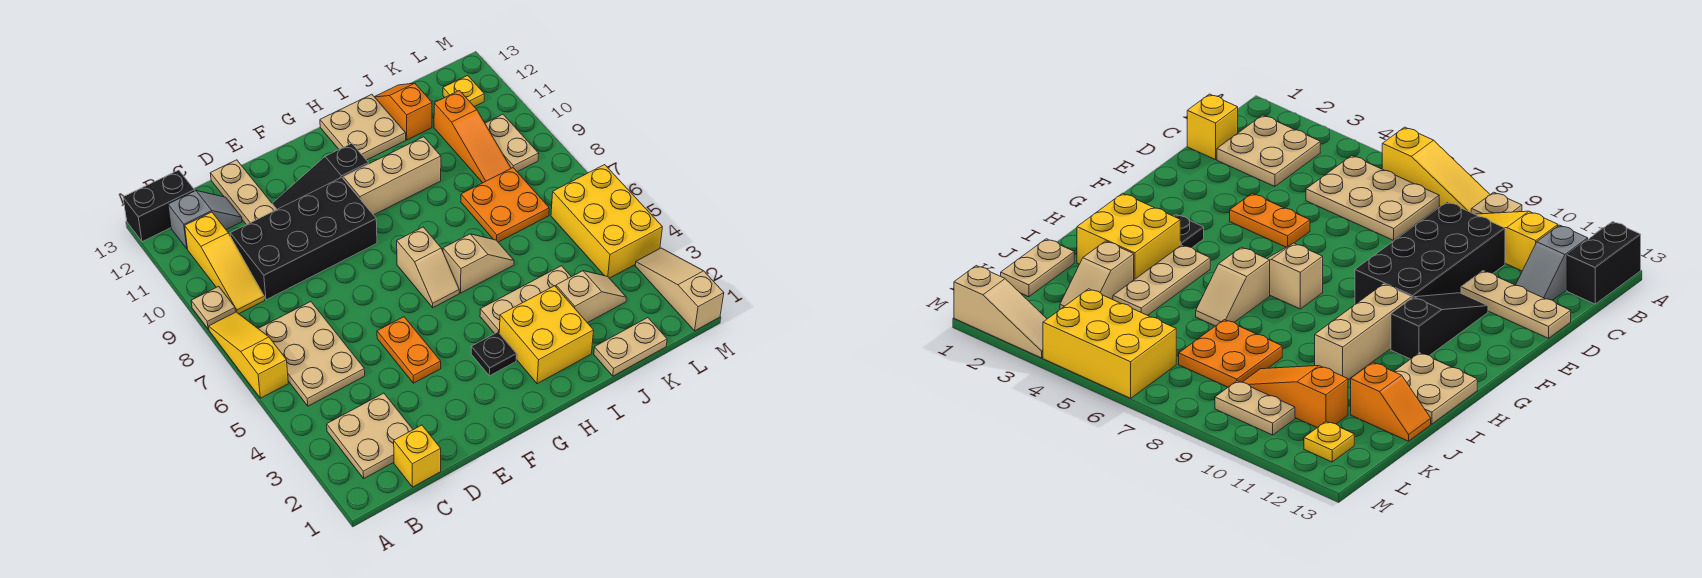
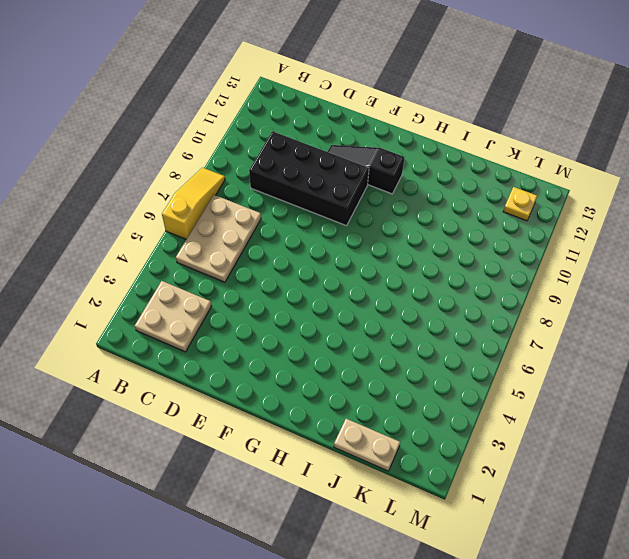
none -> tan plate A9 level 1
none -> black brick A13:B13 level 1
none -> yellow slope B9:B11 level 1 top 11

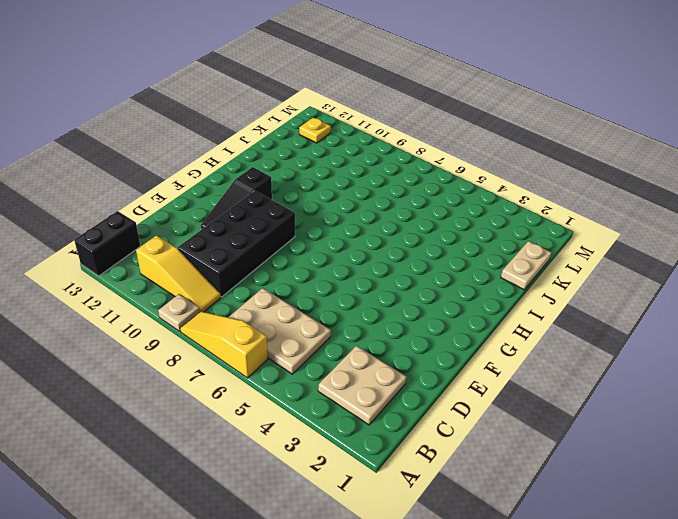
none -> grey slope B12:C12 level 1 top B
none -> yellow brick C1 level 1
none -> tan plate D11:D13 level 1

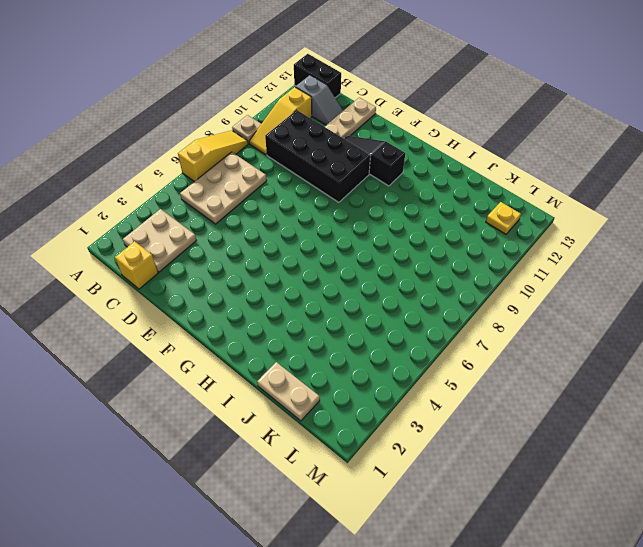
none -> orange plate E4:E5 level 1
none -> black plate G3 level 1
none -> tan slope G6:G7 level 1 top 7

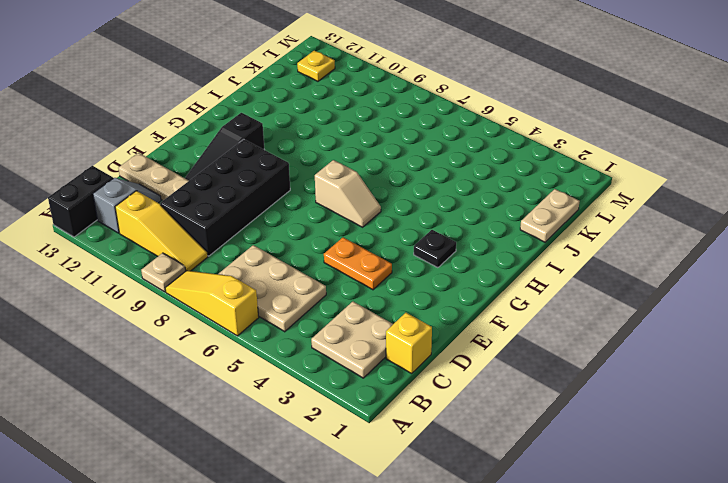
none -> tan brick G10:I10 level 1
none -> yellow brick H2:I3 level 1
none -> tan plate H4:J4 level 1

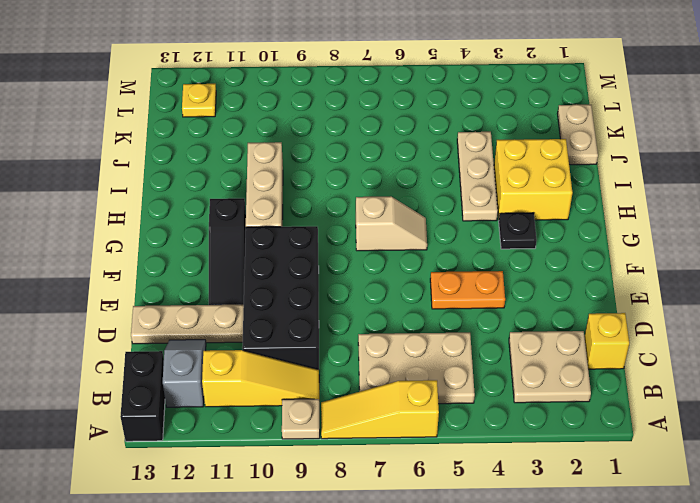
none -> tan slope H6:I6 level 1 top H
none -> tan plate H12:I13 level 1
none -> tan slope J3:K3 level 1 top J

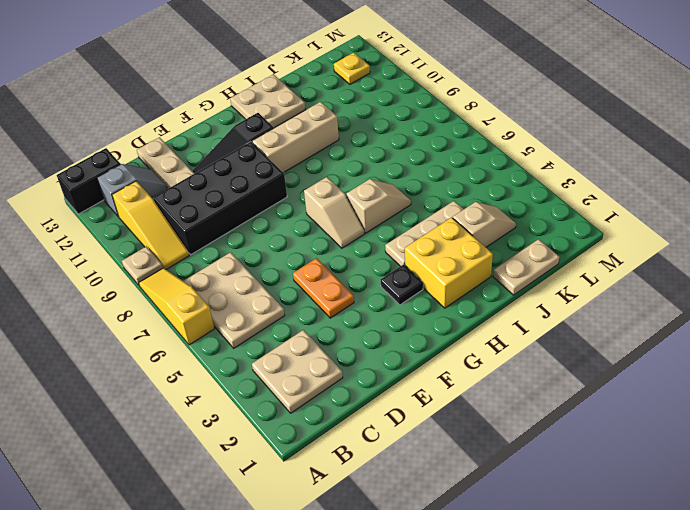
none -> yellow brick C1 level 1
none -> orange plate J7:K8 level 1
none -> orange slope J12:J13 level 1 top 12

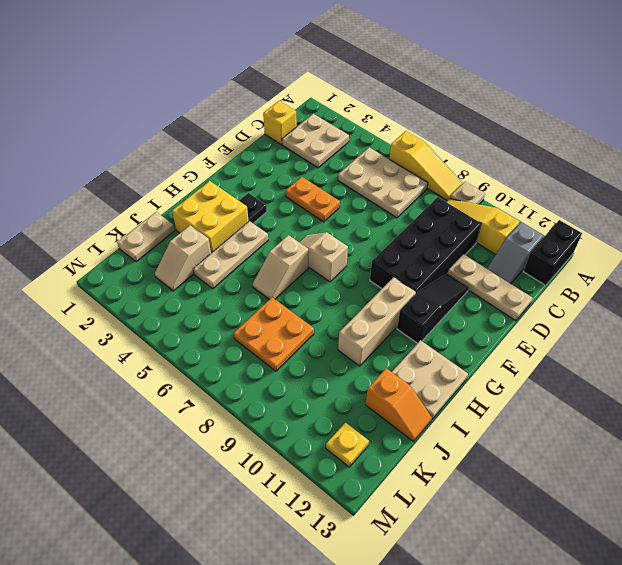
none -> orange slope K9:K11 level 1 top 11
none -> yellow brick L4:M6 level 1
none -> tan plate L9:L10 level 1

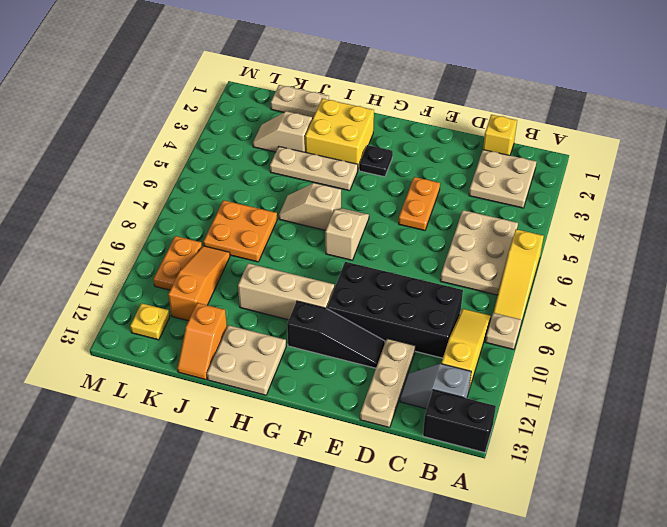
orange plate L9:L10 level 1 -> tan plate L9:L10 level 1
none -> yellow brick L4:M6 level 1
none -> tan slope M1:M3 level 1 top 1

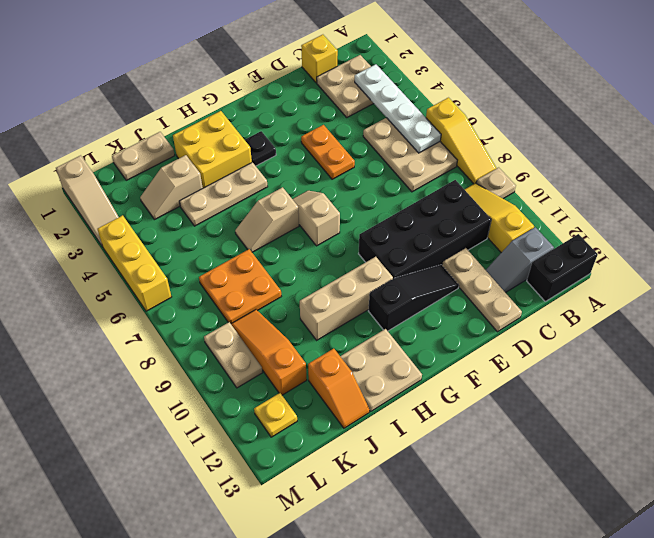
white plate B3:B6 level 2 -> none
yellow brick M4:M6 level 1 -> yellow brick L4:M6 level 1

